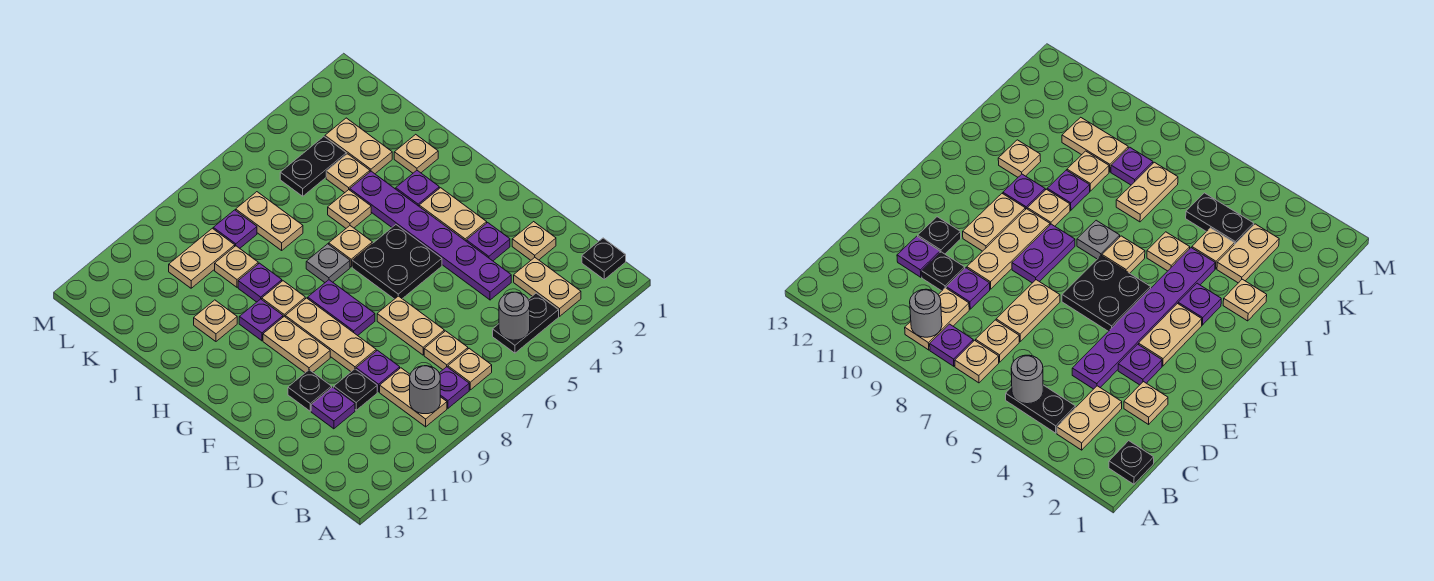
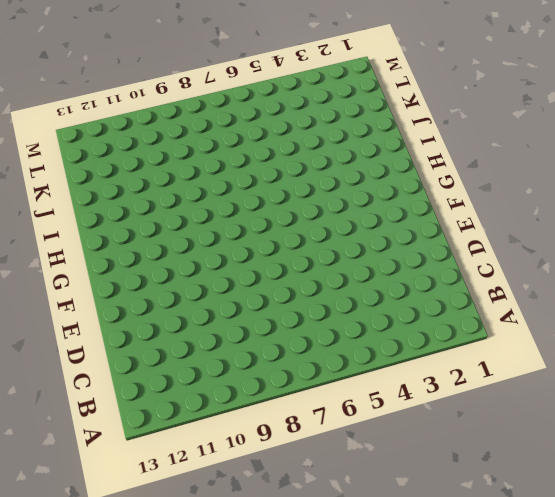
none -> black plate B1 level 1
none -> tan plate B3:C3 level 1
none -> black plate B4:B5 level 1
none -> tan plate B7 level 1

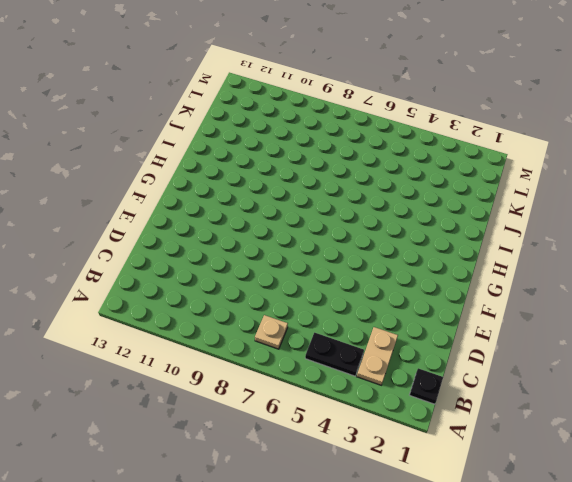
none -> purple plate B8 level 1
none -> tan plate B9:C9 level 1
none -> tan plate C7 level 1
none -> tan plate D2 level 1

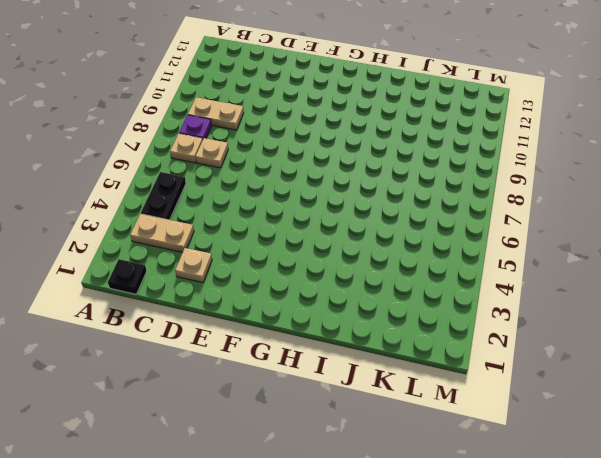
none -> purple plate D4:I4 level 1
none -> tan plate D7:E7 level 1
none -> purple plate D9 level 1
none -> black plate D10 level 1

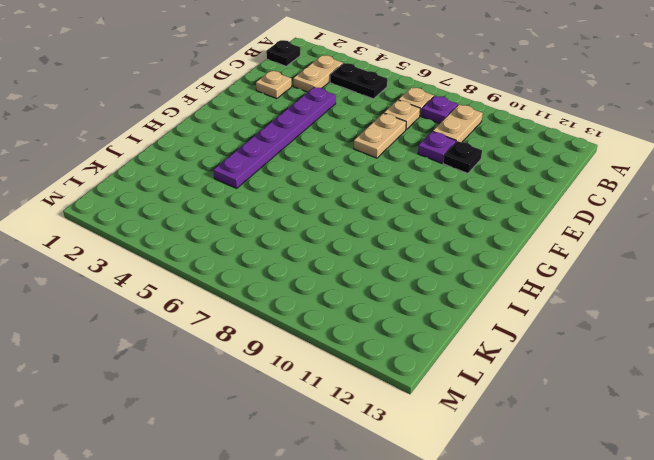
none -> purple plate D11 level 1
none -> purple plate E3 level 1
none -> tan plate E9:G9 level 1
none -> black plate E11 level 1

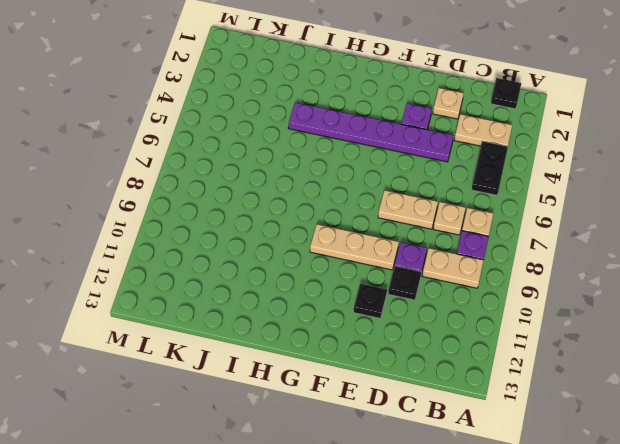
none -> purple plate D11 level 1
none -> tan plate F3:G3 level 1
none -> black plate F5:G6 level 1
none -> purple plate F8:G8 level 1

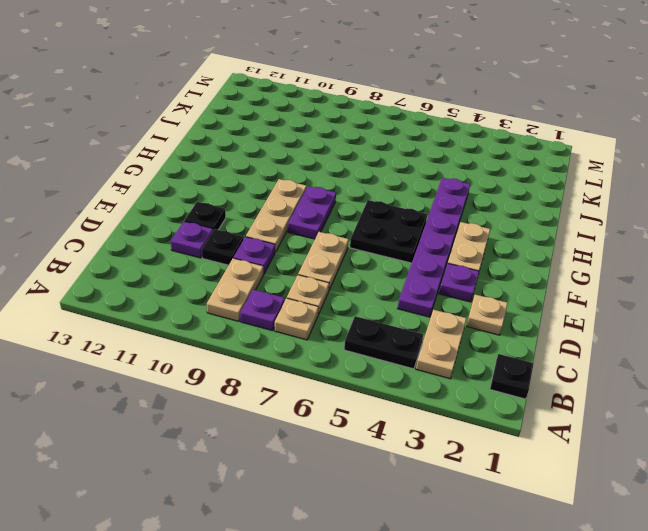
none -> tan plate F10:G10 level 1
none -> purple plate H3 level 1
none -> tan plate H6 level 1
none -> grey plate H7 level 1

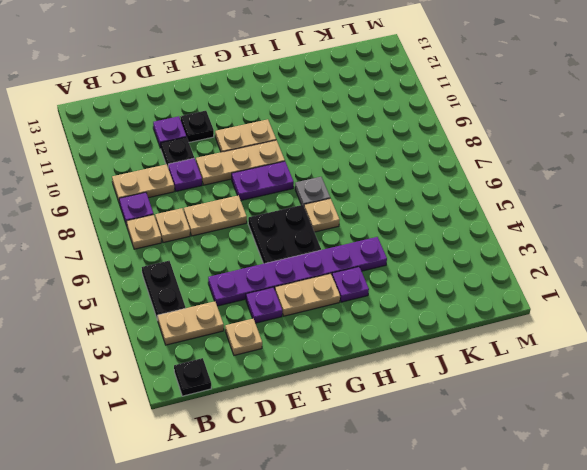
none -> tan plate H9 level 1
none -> purple plate H10 level 1
none -> tan plate I2 level 1
none -> tan plate I5 level 1

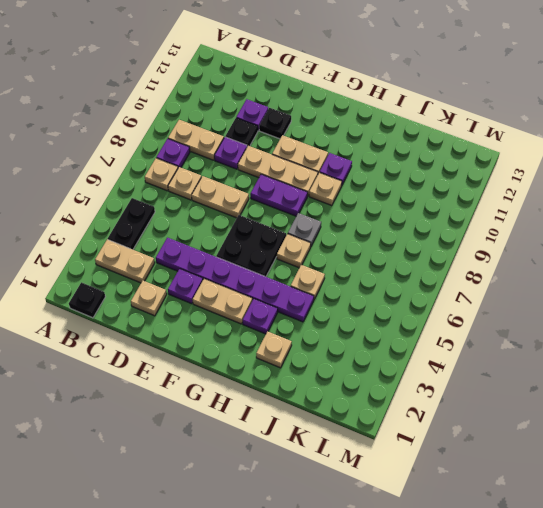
none -> purple plate I9 level 1
none -> tan plate I11 level 1
none -> tan plate J3:K3 level 1
none -> tan plate J4 level 1

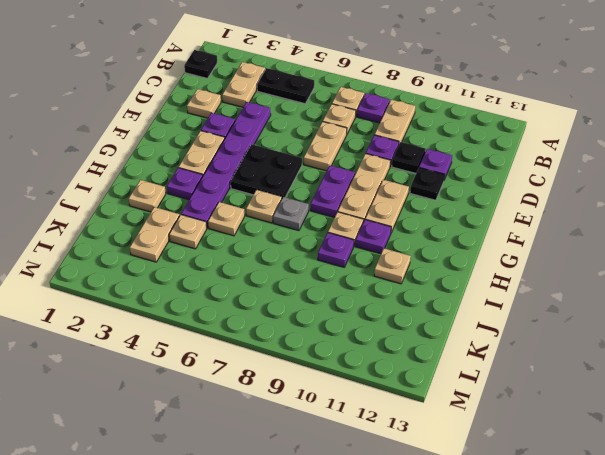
none -> tan plate J7:K7 level 1
none -> tan plate J9 level 1
none -> black plate K4:K5 level 1
none -> purple plate K8 level 1

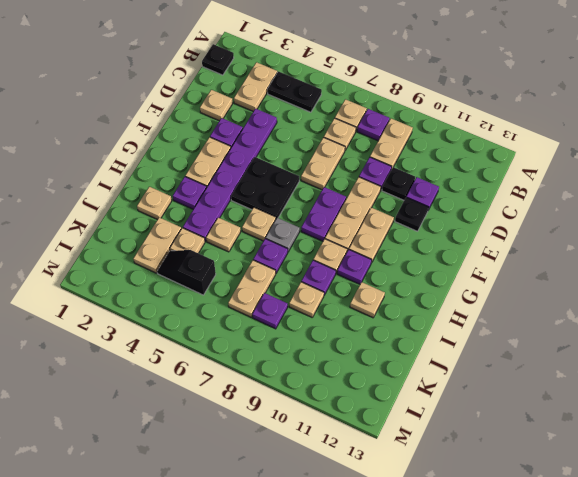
purple plate I7 level 1 -> none
black slope K4:K5 level 1 top 5 -> black plate K4:K5 level 1
none -> tan plate K9:K10 level 1
none -> grey round brick B5 level 2
none -> grey round brick B9 level 2

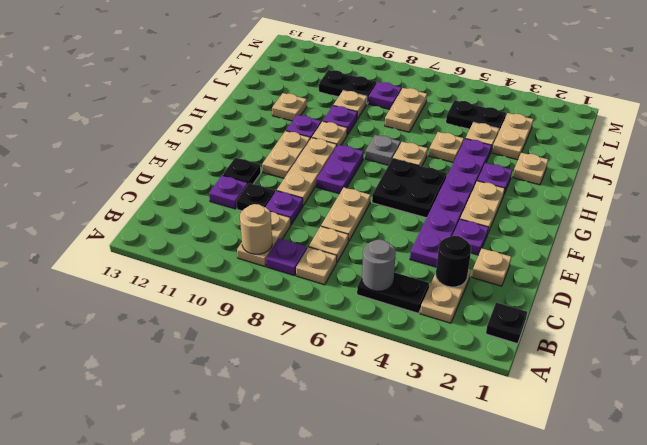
tan round brick B9 level 2 -> grey round brick B9 level 2
black round brick C3 level 2 -> none
black plate K9:K10 level 1 -> tan plate K9:K10 level 1

